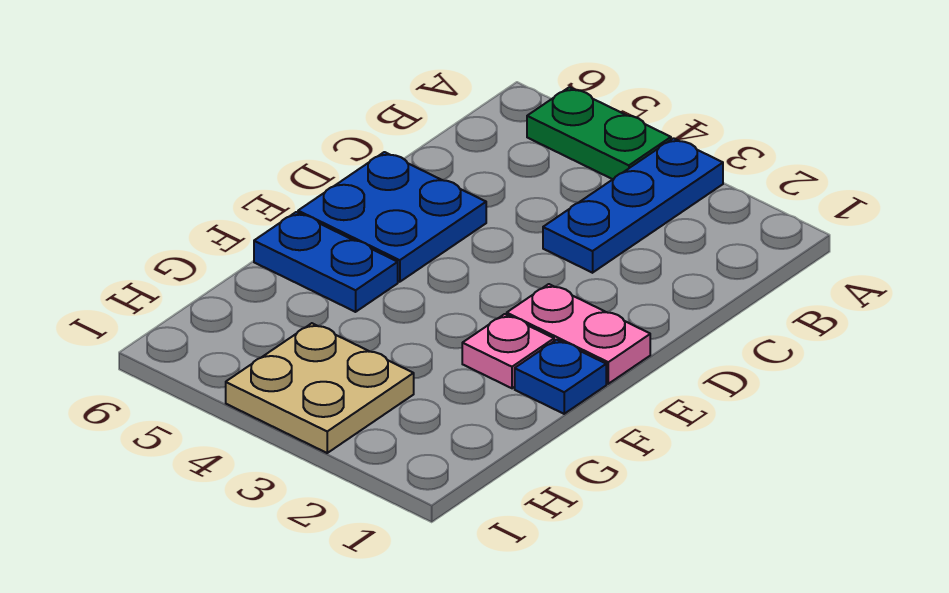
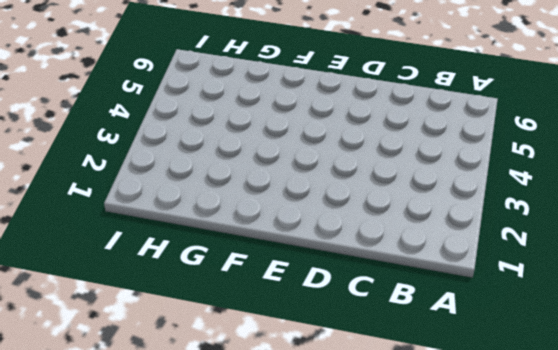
none -> blue plate A3:C3 level 1
none -> green plate A4:A5 level 1

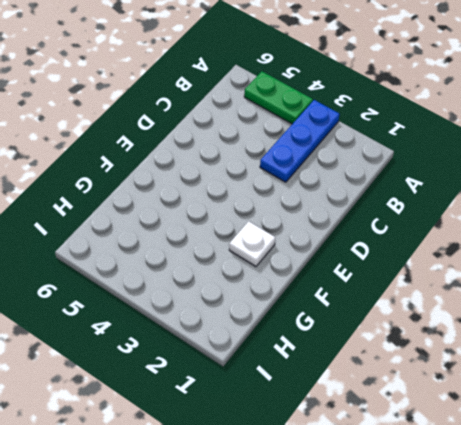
white plate F2 level 1 -> pink plate F2 level 1
none -> blue plate D5:E6 level 1
none -> pink plate E1:E2 level 1

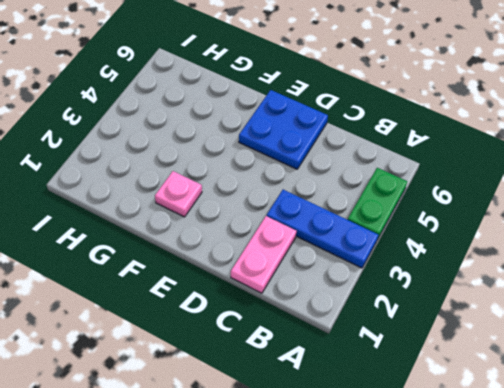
pink plate C1:C2 level 1 -> pink plate E1:E2 level 1
none -> blue plate F1 level 1
none -> blue plate F5:F6 level 1

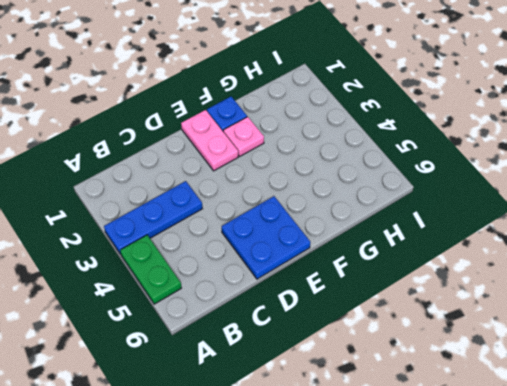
none -> blue plate F5:F6 level 1
none -> tan plate H3:I4 level 1

